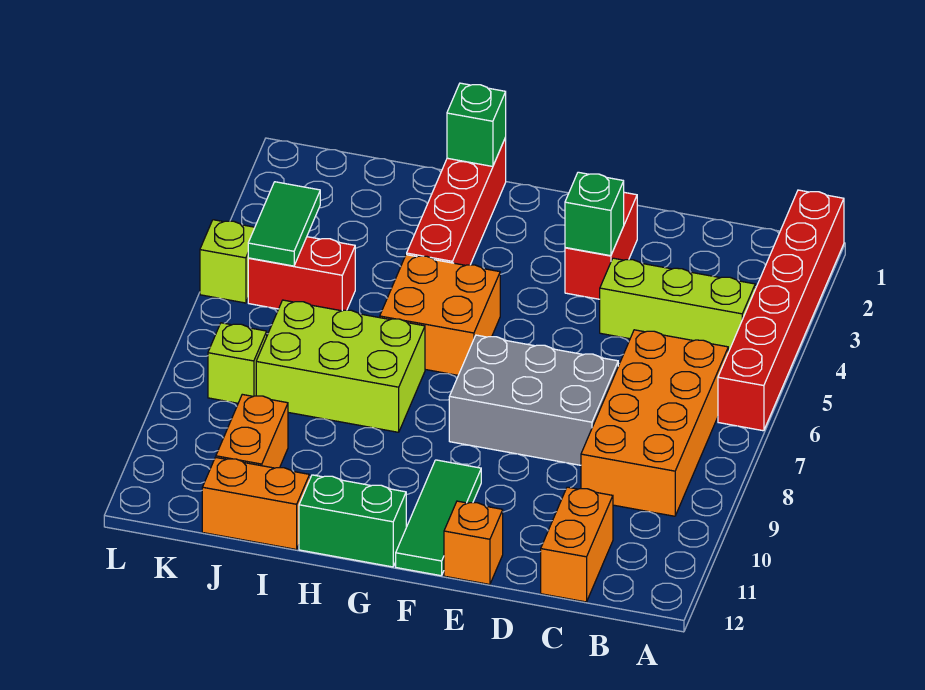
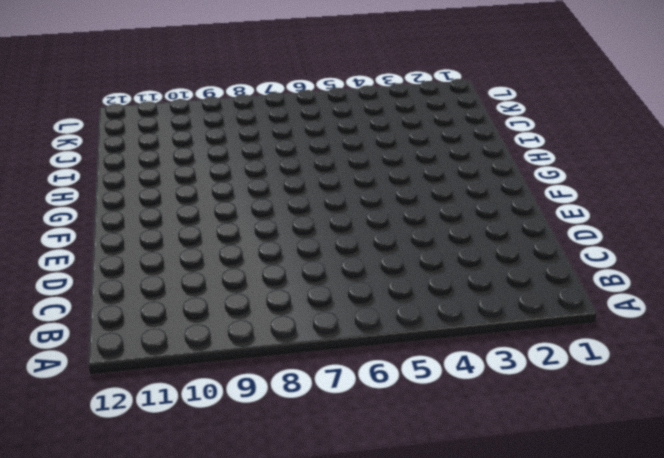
none -> red brick A1:A6 level 1
none -> lime brick B4:D4 level 1
none -> orange brick B6:C9 level 1

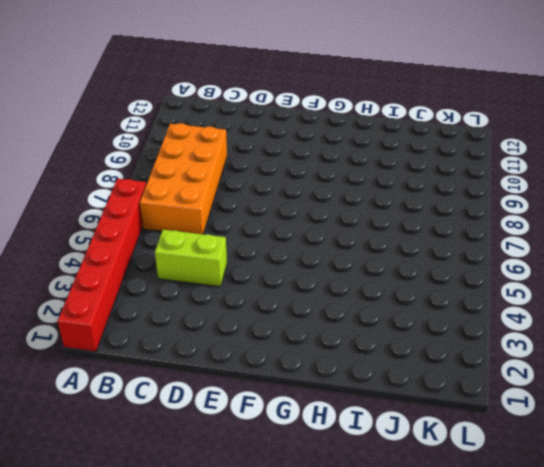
lime brick C4:D4 level 1 -> lime brick B4:D4 level 1
none -> orange brick C11:C12 level 1
none -> grey brick D7:F8 level 1
none -> red brick E2:E3 level 1

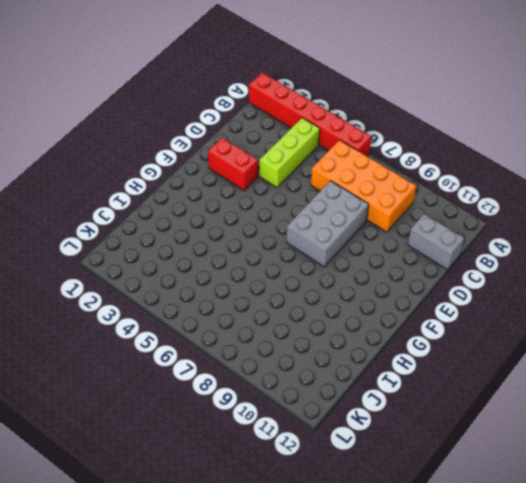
grey brick C11:C12 level 1 -> orange brick C11:C12 level 1
none -> orange brick E12 level 1
none -> green tile F10:F12 level 1
none -> orange brick G5:H6 level 1

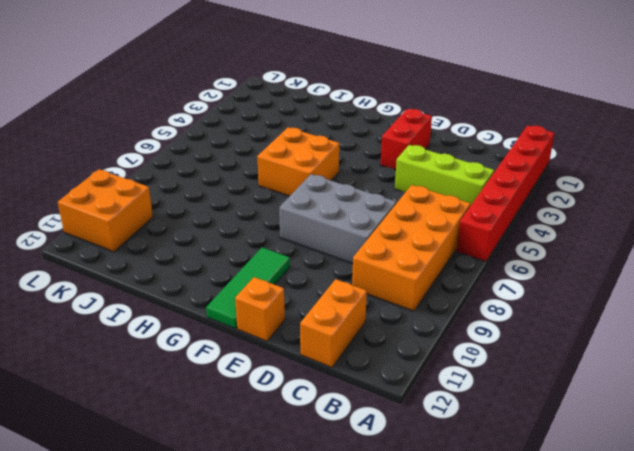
orange brick K10:L11 level 1 -> none
none -> green brick G12:H12 level 1
none -> red brick H1:H4 level 1
none -> lime brick H7:J8 level 1

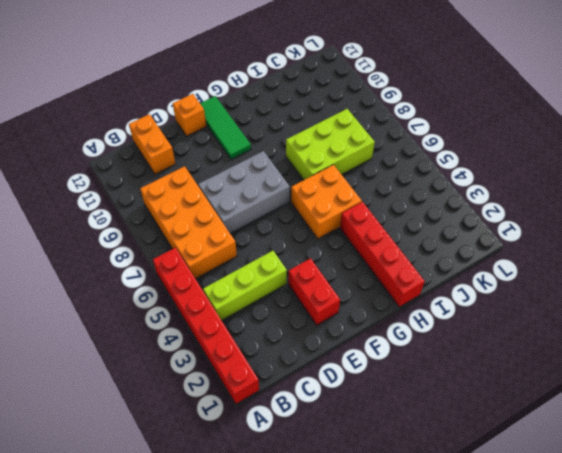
none -> green brick G12:H12 level 1
none -> orange brick I12:J12 level 1
none -> red brick J5:K5 level 1

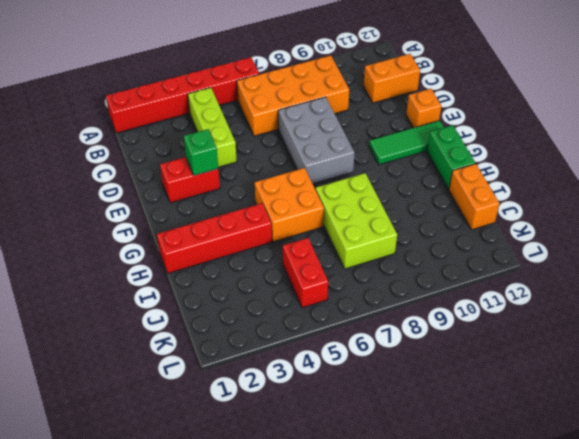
none -> orange brick J10:J11 level 1
none -> lime brick K8 level 1
none -> lime brick L5 level 1

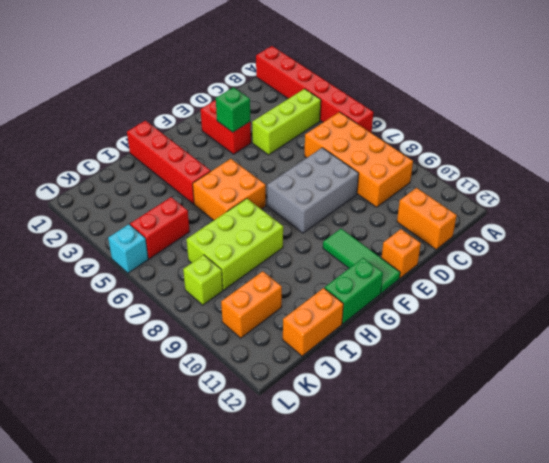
orange brick J10:K10 level 1 -> orange brick J10:J11 level 1
cyan brick L5 level 1 -> lime brick L5 level 1
none -> green brick H1 level 2
none -> green tile K4:K5 level 2

